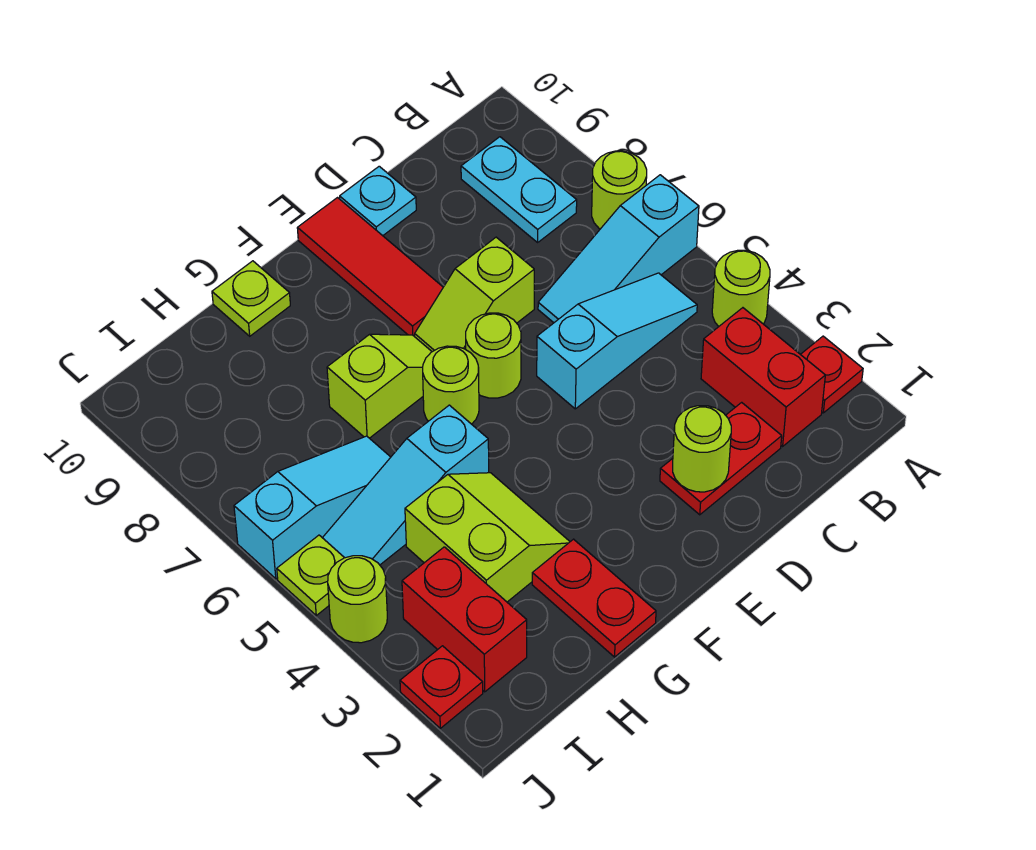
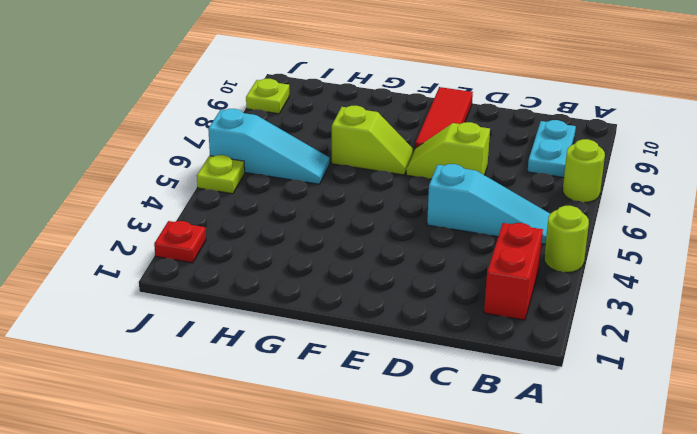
lime plate J9 level 1 -> lime plate G10 level 1
none -> red plate A2 level 1
none -> cyan slope A6:C6 level 1 top A
none -> red plate C2:D2 level 1

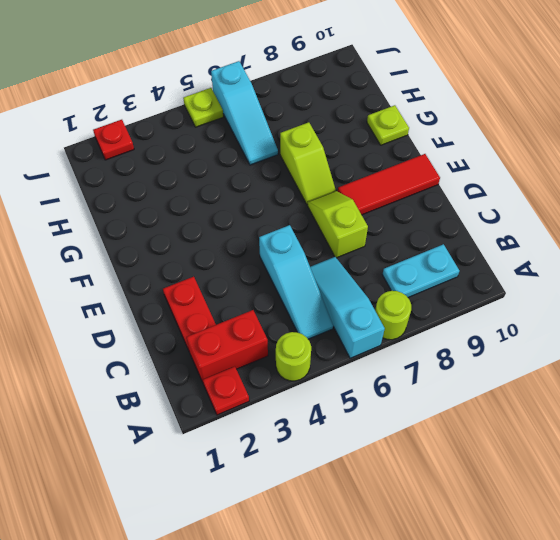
none -> cyan plate D10 level 1
none -> lime round brick E6 level 1
none -> lime round brick F6 level 1

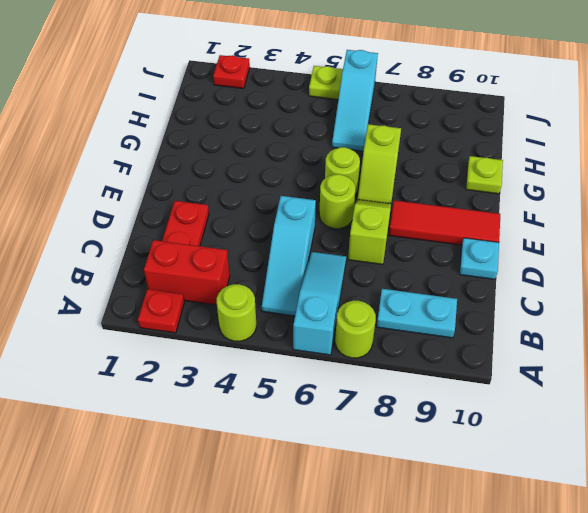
none -> red plate G1:G2 level 1
none -> lime slope G3:H4 level 1 top H
none -> cyan slope G5:I5 level 1 top G

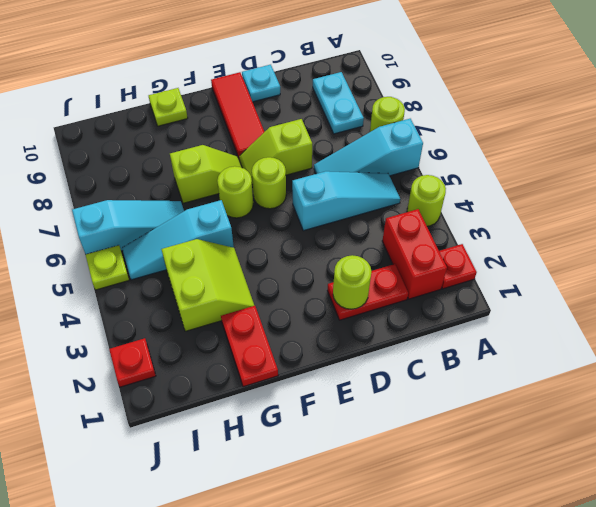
none -> red brick I2:I3 level 1
none -> lime round brick J4 level 1

